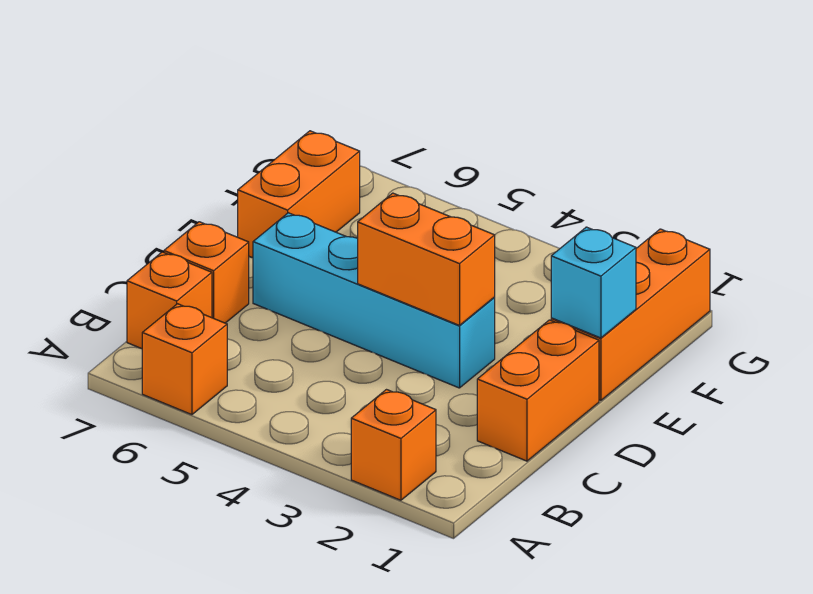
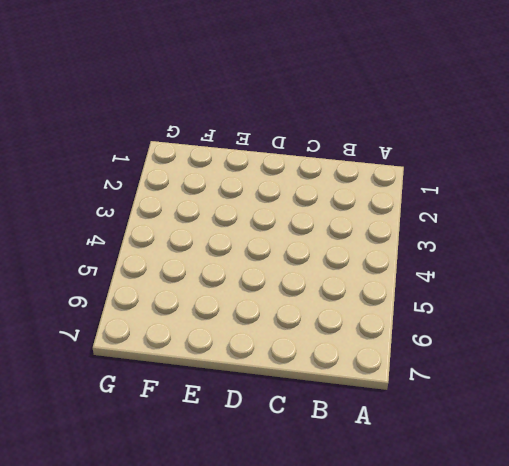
none -> orange brick A2 level 1
none -> orange brick A6 level 1

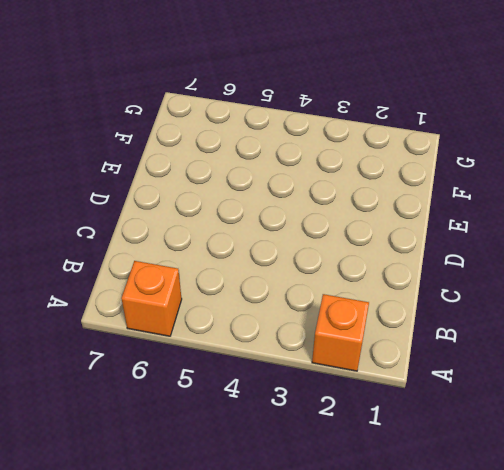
none -> orange brick B7 level 1
none -> orange brick C1:D1 level 1

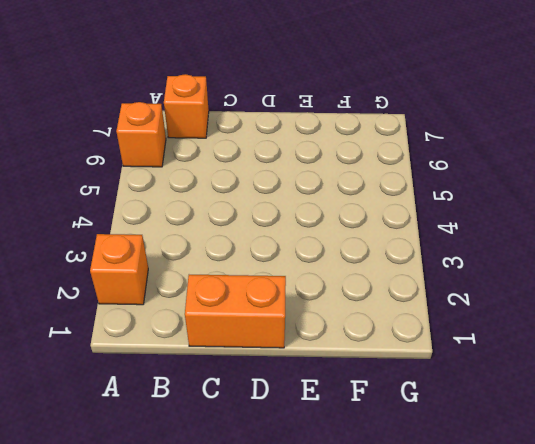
none -> orange brick C7 level 1
none -> cyan brick D3:D6 level 1

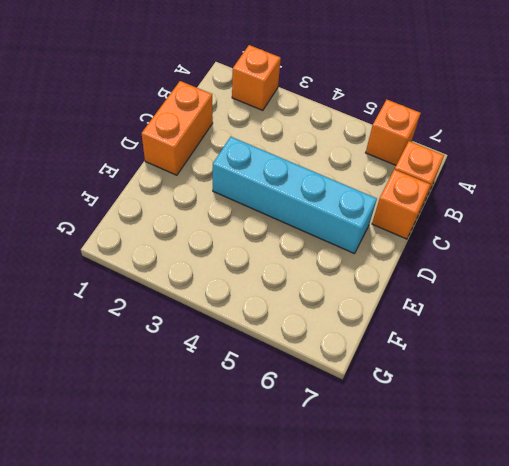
none -> orange brick E1:G1 level 1
none -> orange brick E7:F7 level 1

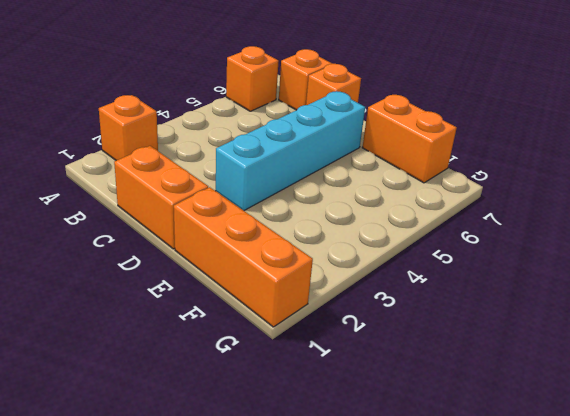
none -> orange brick D3:D4 level 2
none -> cyan brick E1 level 2

